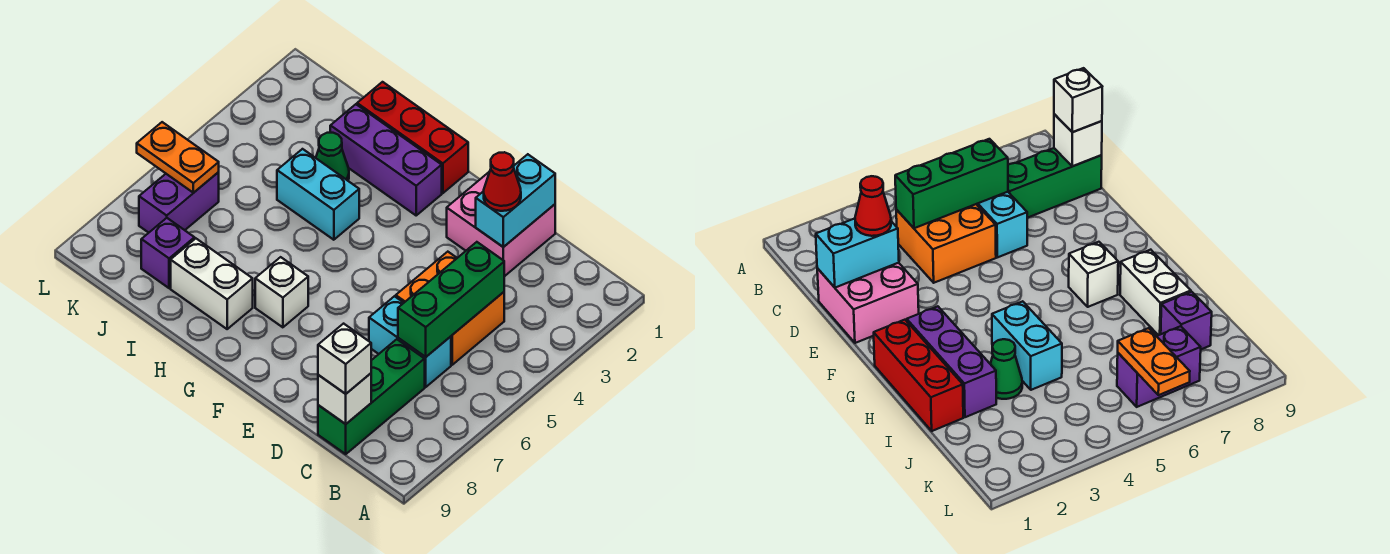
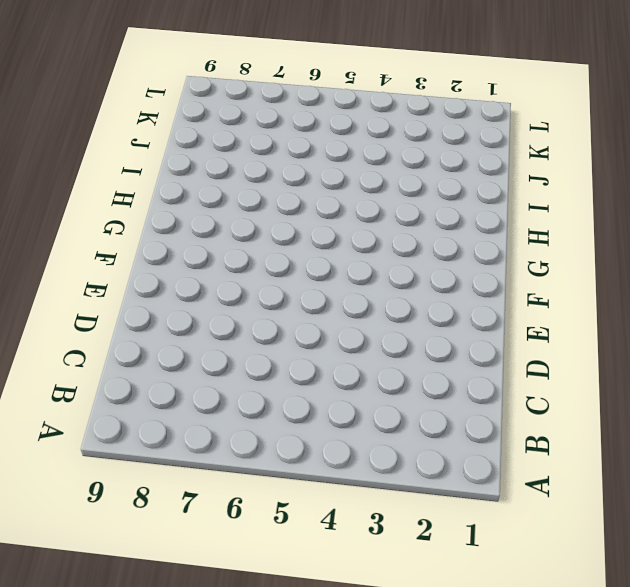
none -> orange brick C4:D5 level 1
none -> cyan brick C6:D6 level 1
none -> green brick C7:C9 level 1

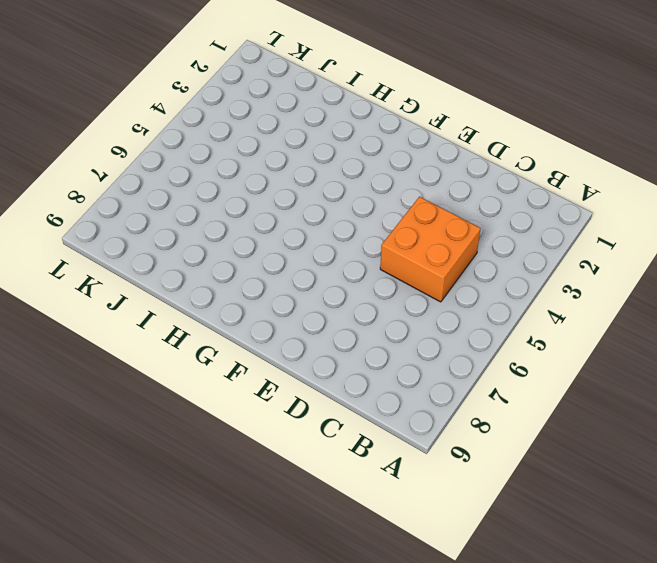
none -> cyan brick C6:D6 level 1
none -> green brick C7:C9 level 1
none -> pink brick D1:E2 level 1

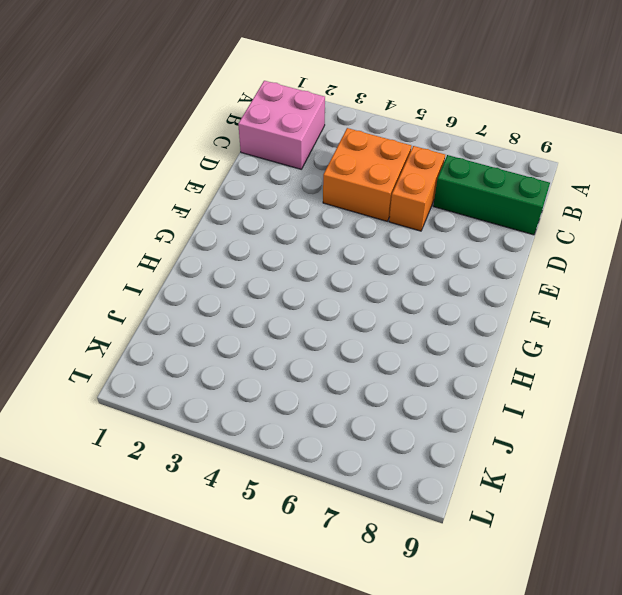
pink brick B1:C2 level 1 -> pink brick D1:E2 level 1
orange brick C6:D6 level 1 -> cyan brick C6:D6 level 1
none -> red brick G1:I1 level 1
none -> purple brick G2:I2 level 1
none -> white brick G7 level 1

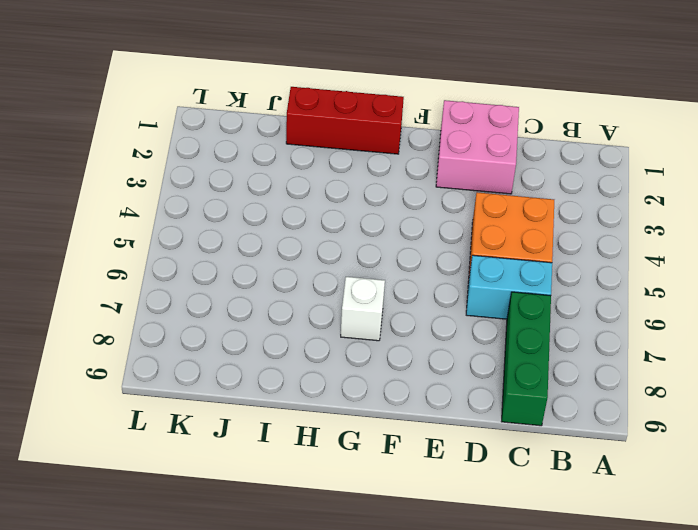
none -> purple brick G2:I2 level 1
none -> cyan brick H4:I4 level 1
none -> white brick H8:I8 level 1

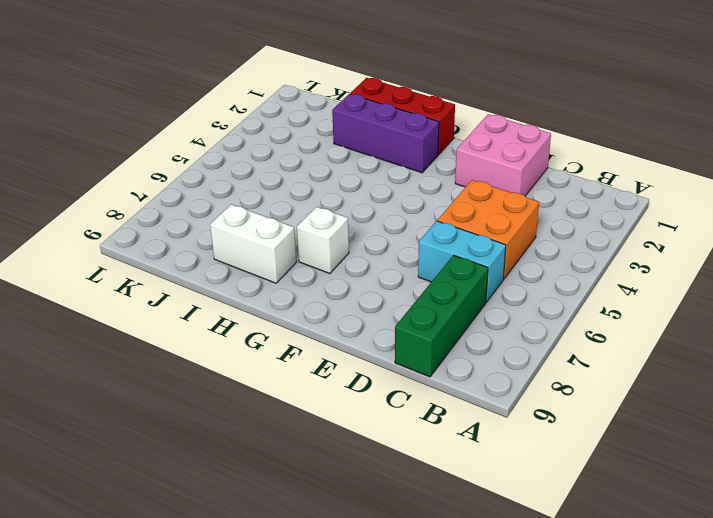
none -> cyan brick H4:I4 level 1
none -> green cone I3 level 1
none -> purple brick J8 level 1

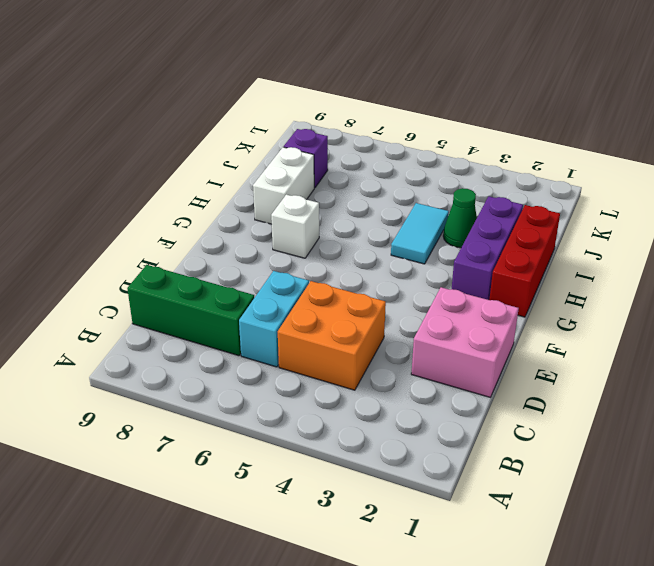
cyan tile H4:I4 level 1 -> cyan brick H4:I4 level 1
none -> purple brick K6:K7 level 1
none -> green brick C4:C6 level 2
none -> white brick C9 level 2

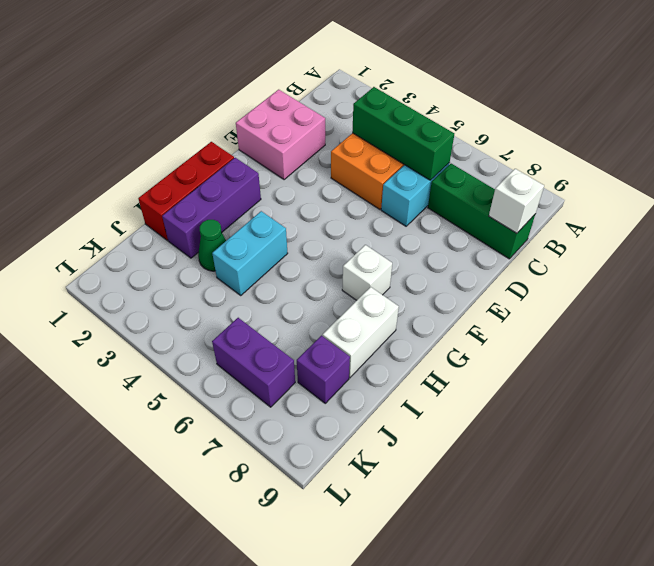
none -> cyan brick D1:D2 level 2
none -> orange plate K6:L6 level 2
none -> white brick C9 level 3

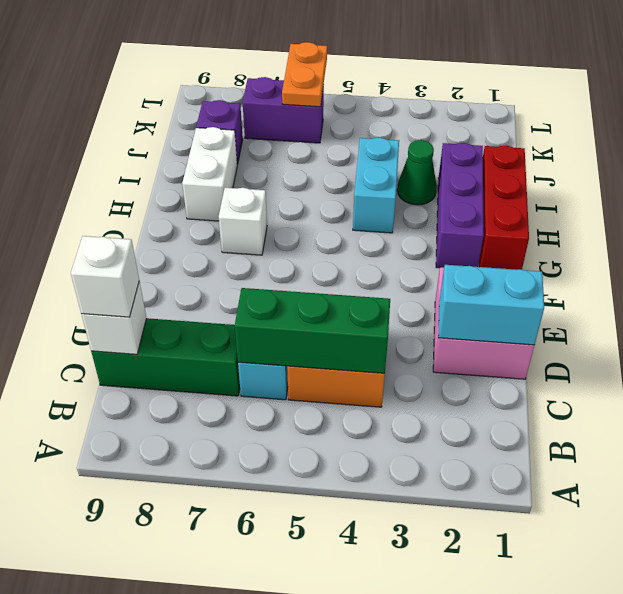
none -> red cone D2 level 3

